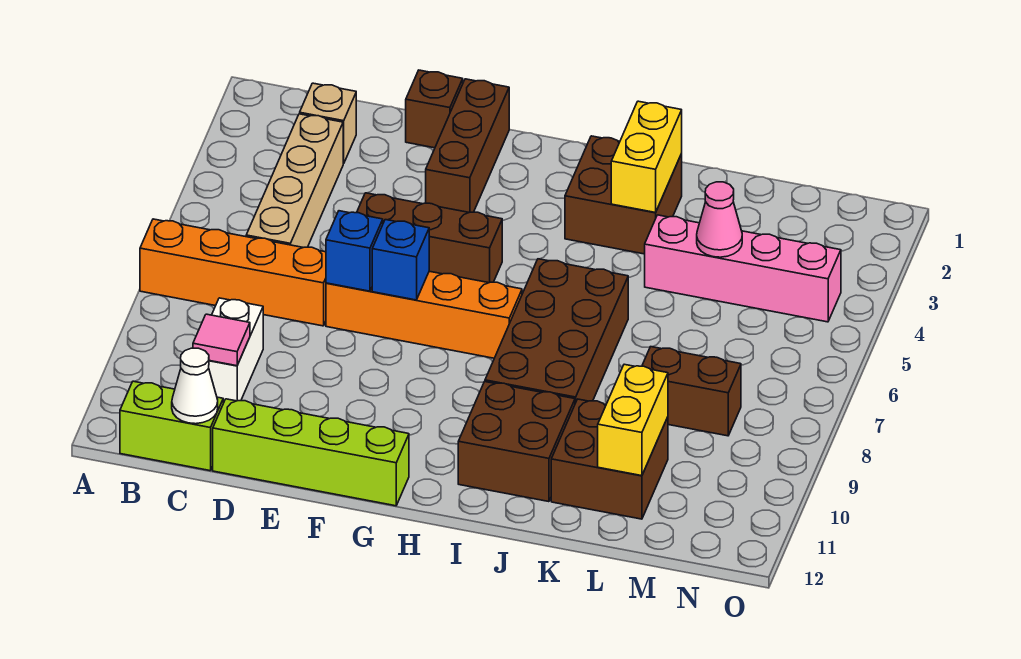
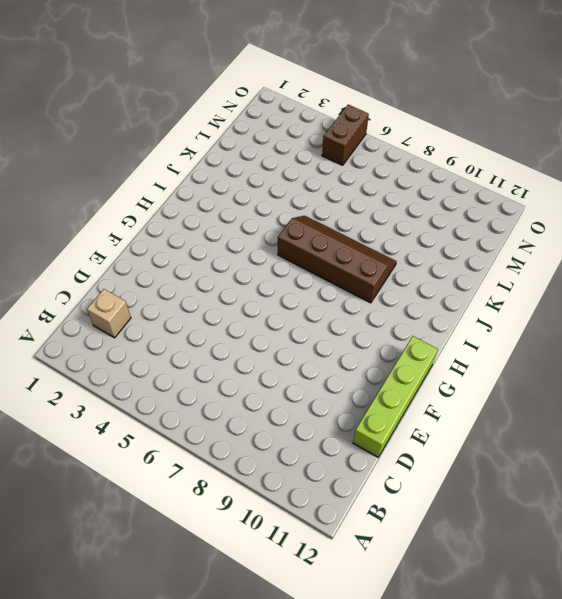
brown slope I6:J9 level 1 top I -> brown brick I6:J9 level 1
brown brick N5:O5 level 1 -> brown brick L8:M8 level 1
none -> orange brick A7:D7 level 1
none -> lime brick B12:C12 level 1
none -> tan brick C3:C6 level 1

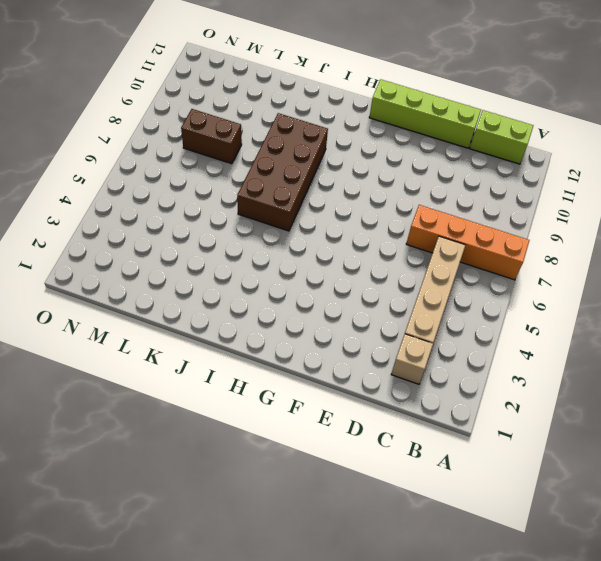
none -> white brick C9:C10 level 1
none -> brown brick E1 level 1
none -> brown brick E5:G5 level 1

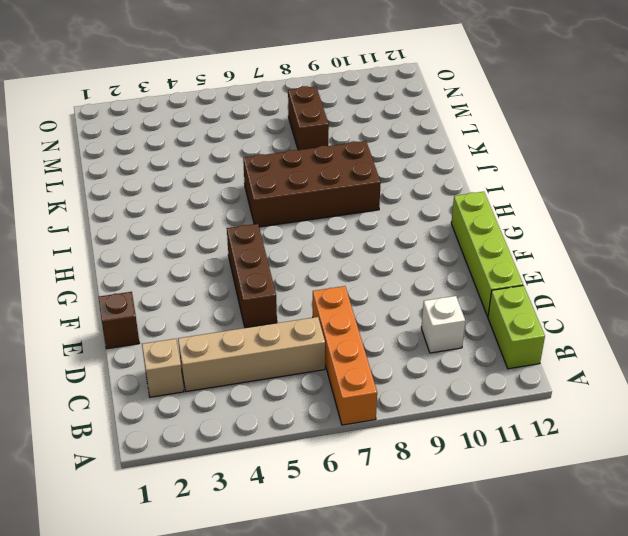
white brick C10 level 1 -> white brick C9:C10 level 1
none -> orange brick E7:H7 level 1
none -> brown brick F1:F3 level 1
none -> brown brick I2:J3 level 1

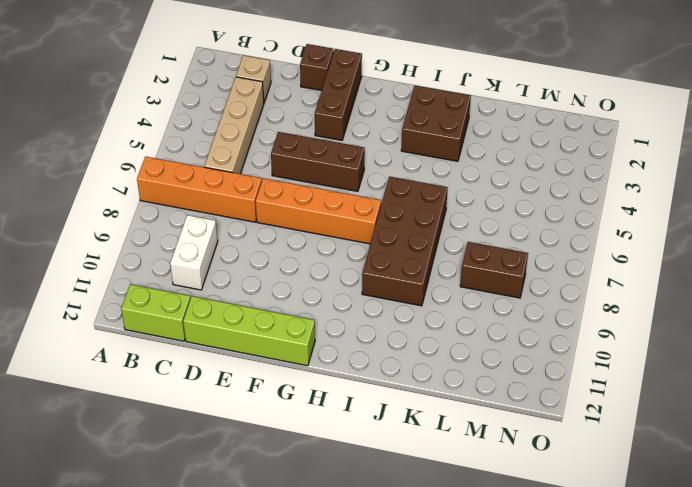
none -> brown brick I10:J11 level 1
none -> pink brick K4:N4 level 1
none -> brown brick K10:L11 level 1

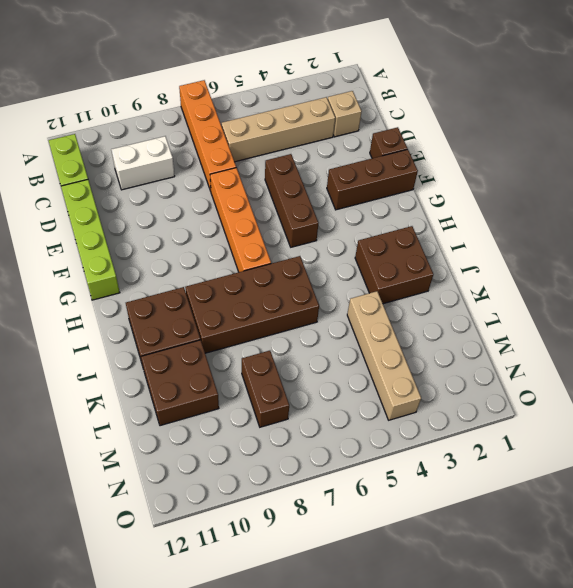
tan brick K4:N4 level 1 -> pink brick K4:N4 level 1
none -> pink tile C10 level 2
none -> white cone C12 level 2
none -> blue brick E7 level 2

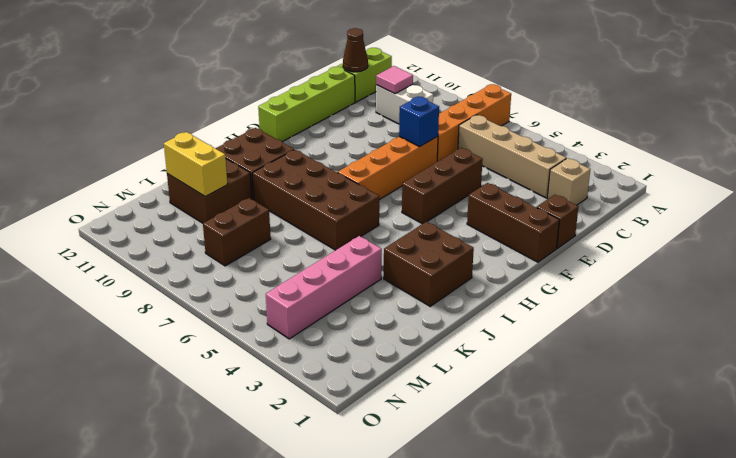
brown cone C12 level 2 -> white cone C12 level 2
none -> blue brick F7 level 2
none -> yellow brick J2:J3 level 2
none -> pink cone L4 level 2

